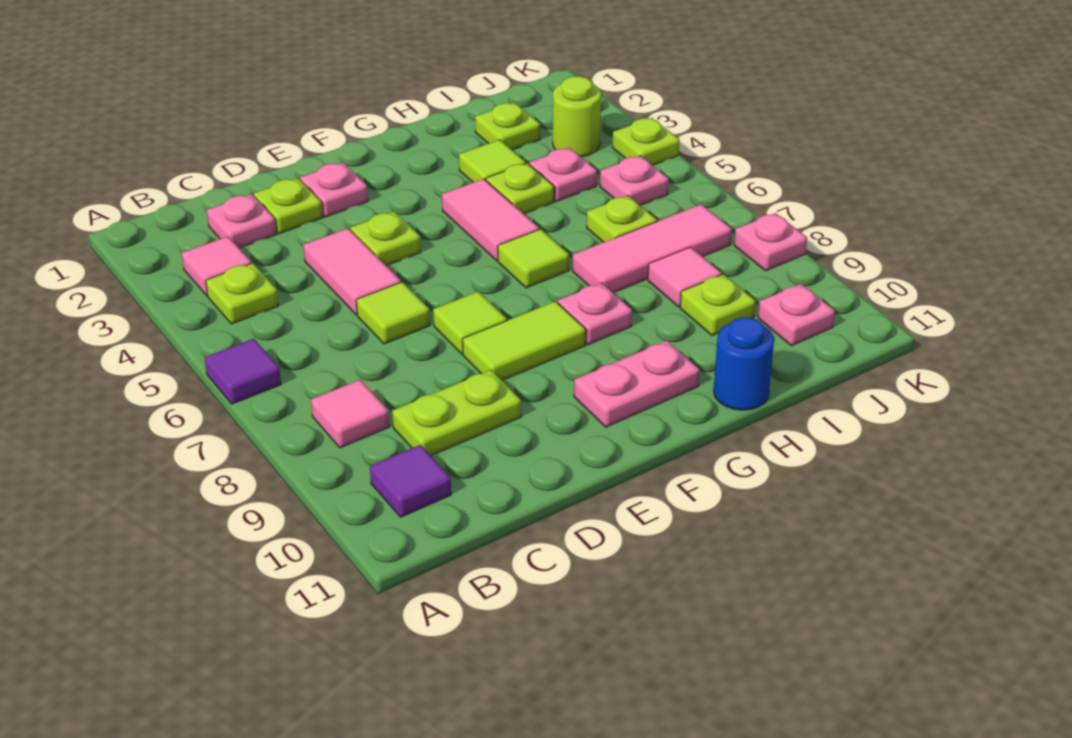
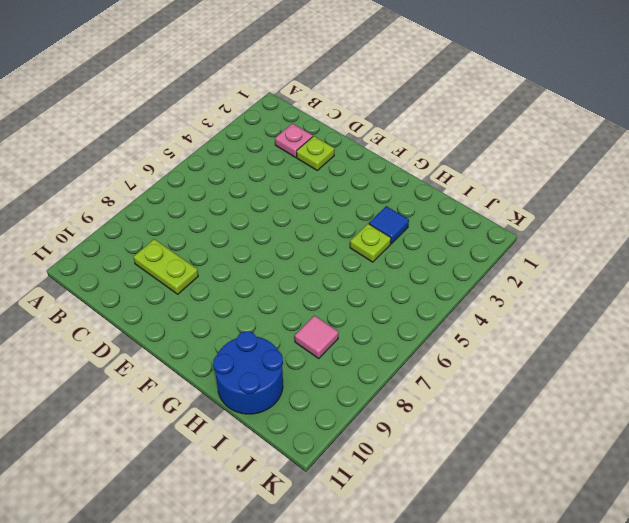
blue tile H3 level 1 -> lime tile H3 level 1
blue round brick H10:I11 level 1 -> blue round brick H11 level 1
none -> purple tile A6 level 1
none -> pink tile B3 level 1
none -> lime plate B4 level 1
none -> pink tile B8 level 1

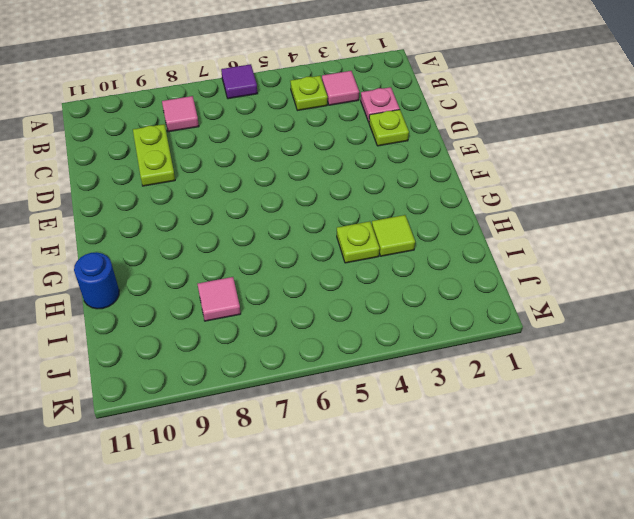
none -> purple tile B10 level 1
none -> pink tile D4:D5 level 1
none -> lime tile D6 level 1
none -> pink plate E2 level 1

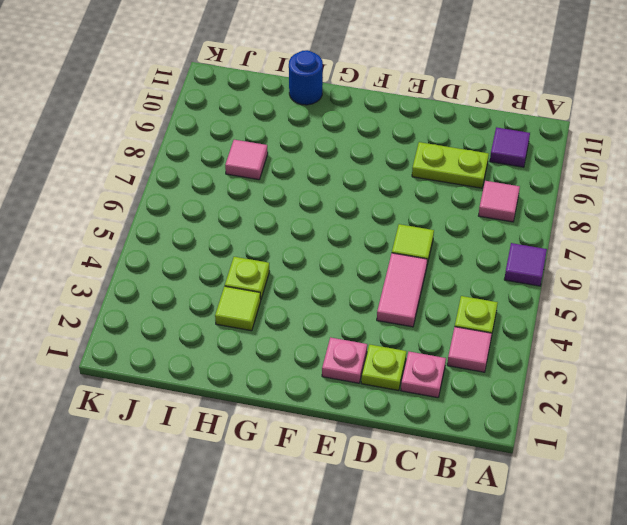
none -> lime plate E4 level 1
none -> lime tile E7 level 1
none -> lime tile E8:F8 level 1
none -> pink plate F10:G10 level 1

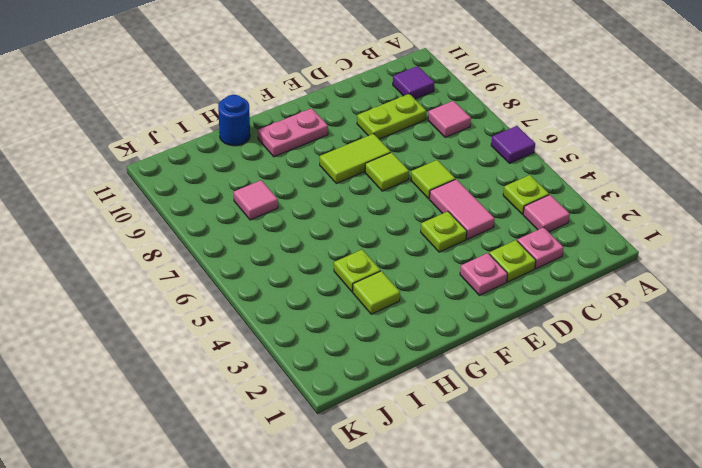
none -> pink tile G4:G5 level 1
none -> lime tile G6 level 1
none -> pink plate G8 level 1
none -> pink tile H7:J7 level 1

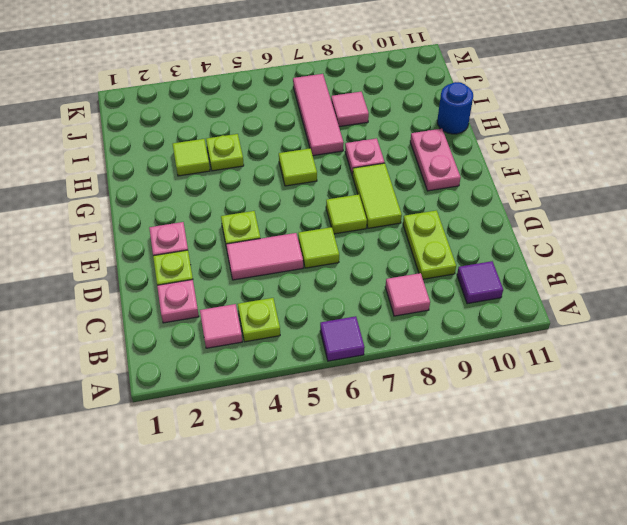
none -> pink tile G4:G5 level 1
none -> lime plate I2 level 1
none -> pink plate I4 level 1
none -> lime plate I6 level 1

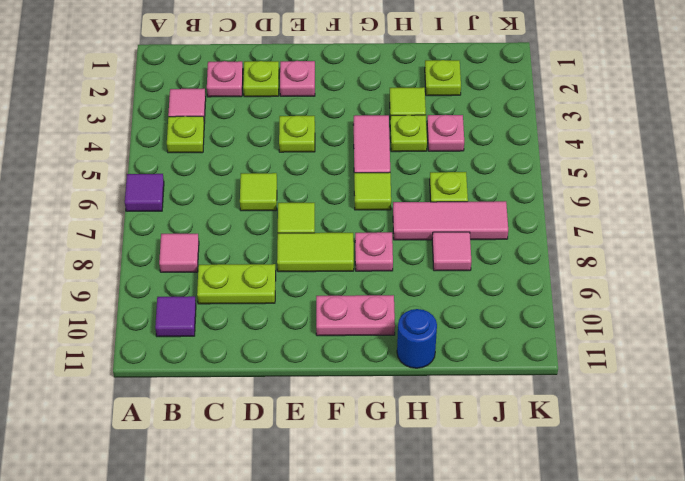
none -> pink tile D4:D5 level 1
none -> lime plate I9 level 1
none -> lime round brick J3 level 1
none -> pink plate J5 level 1

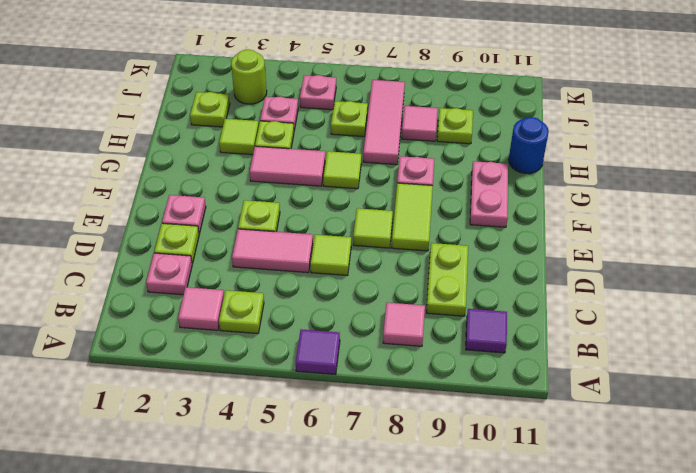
none -> pink plate J10 level 1
none -> lime plate K4 level 1
none -> pink plate K8 level 1

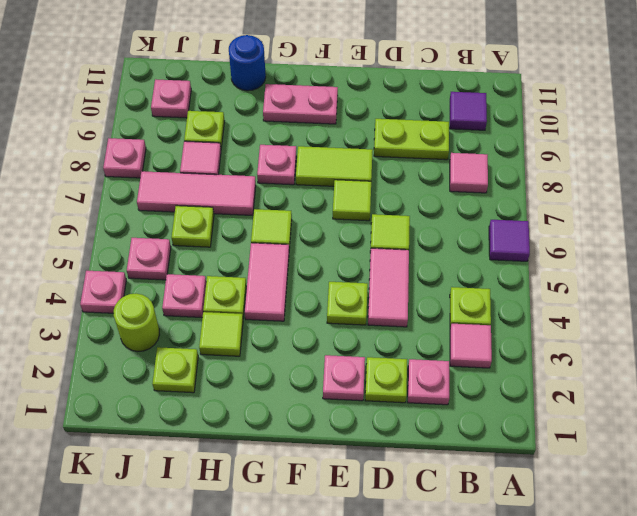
pink plate K4 level 1 -> lime plate K4 level 1

